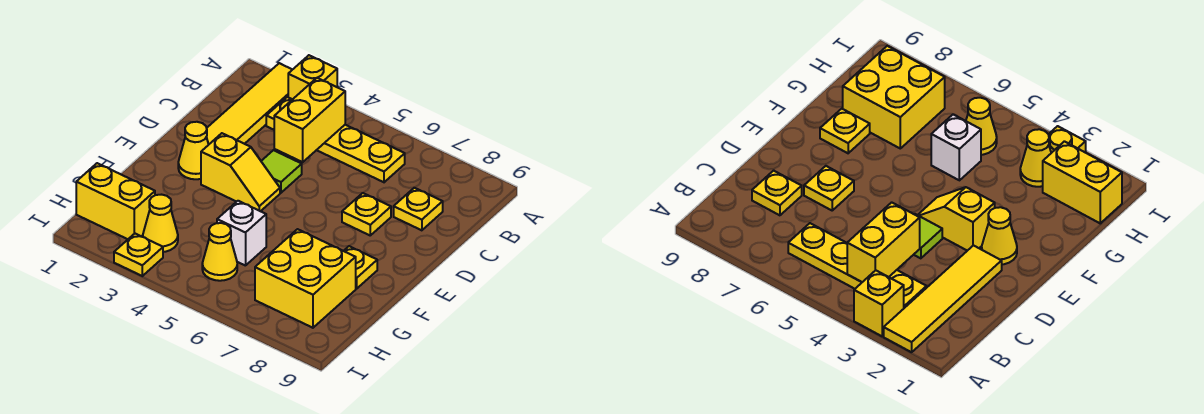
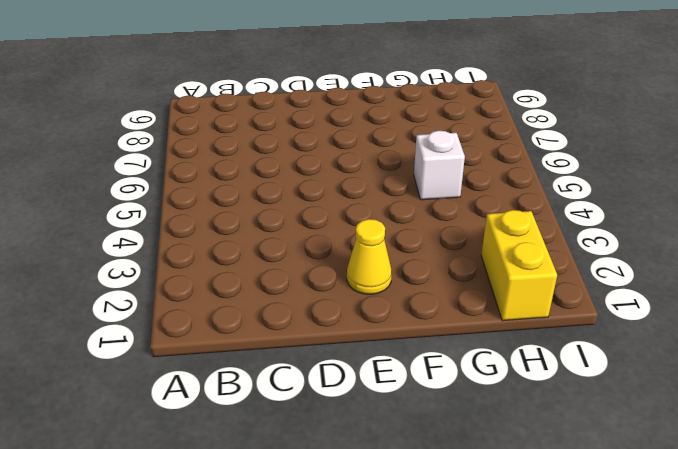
none -> yellow tile A2:D2 level 1
none -> yellow brick A3 level 1
none -> yellow plate B3:B6 level 1

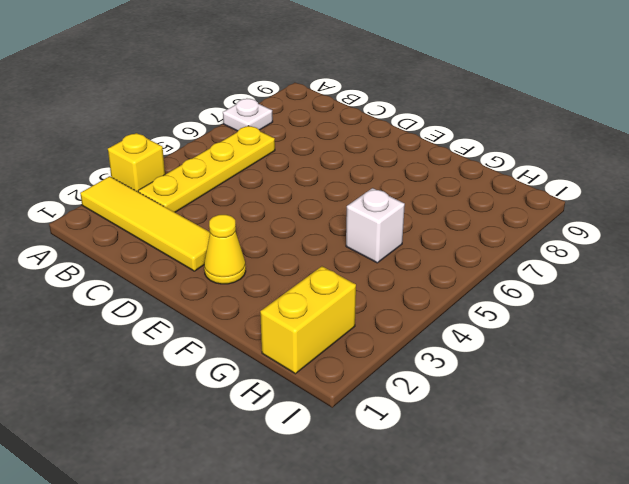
white plate A7 level 1 -> none
none -> yellow plate C8 level 1
none -> lime tile D4 level 1
none -> yellow plate D7 level 1

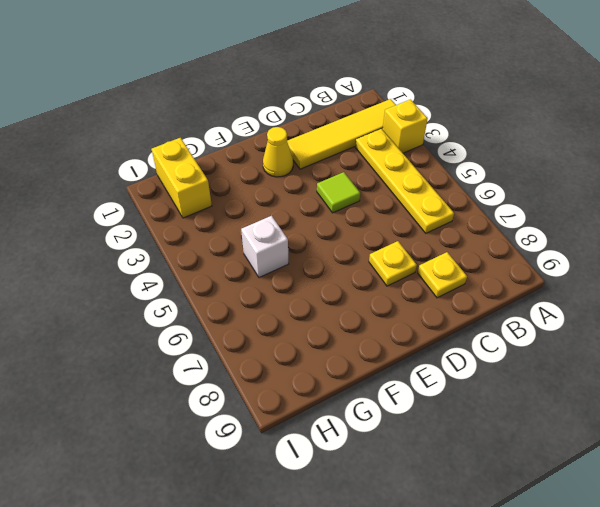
none -> yellow slope E3:E4 level 1 top 3
none -> yellow plate F8 level 1
none -> yellow brick G7:H8 level 1

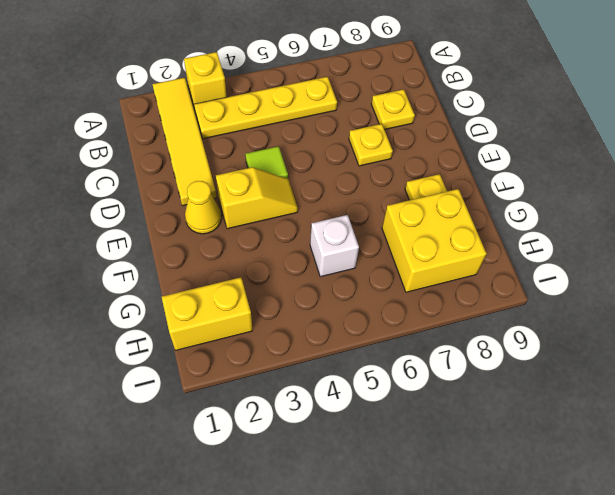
none -> yellow cone H3 level 1
none -> yellow cone H5 level 1
none -> yellow plate I3 level 1

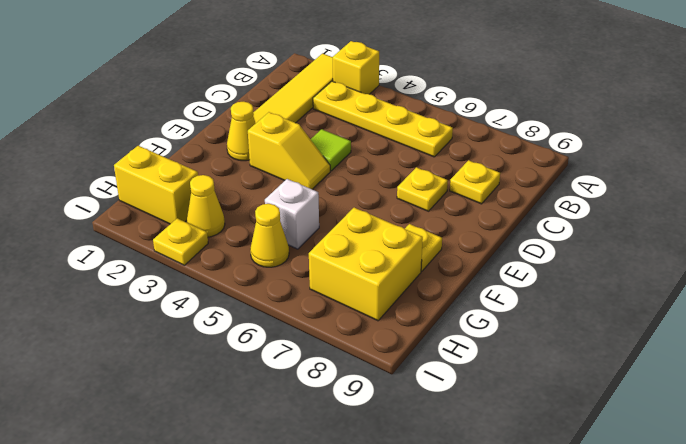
none -> yellow brick B4:C4 level 2

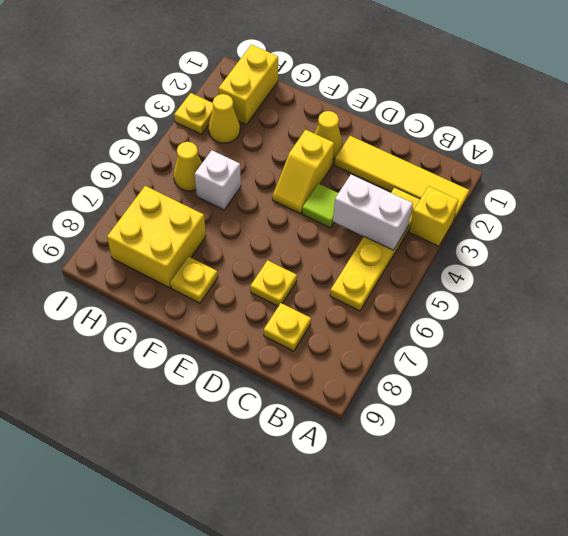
white brick B4:C4 level 2 -> yellow brick B4:C4 level 2

